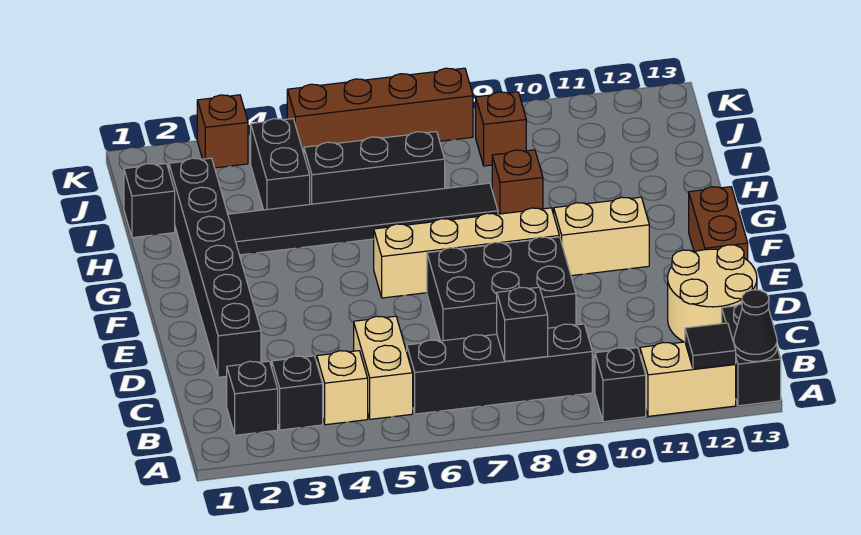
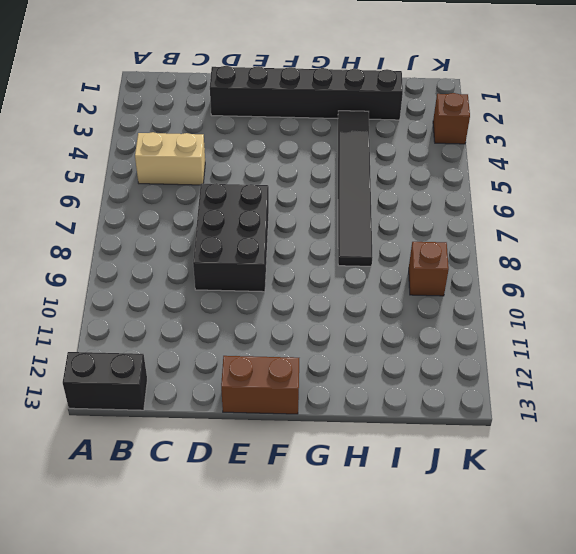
none -> black brick A10 level 1
none -> tan brick A11:A12 level 1
none -> black brick B2 level 1

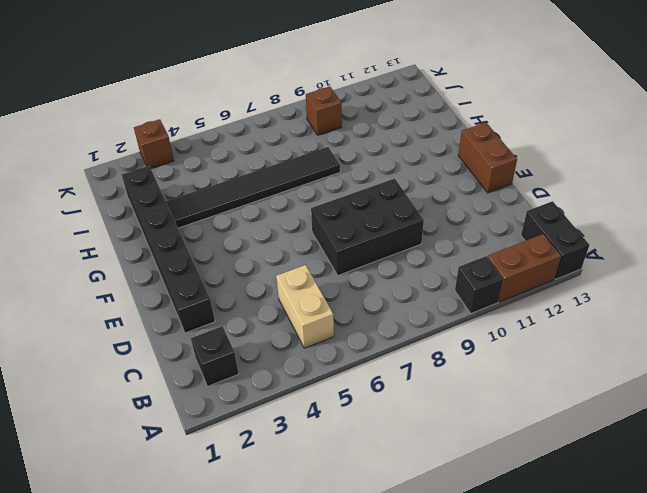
brown brick A11:A12 level 1 -> tan brick A11:A12 level 1
none -> black brick B3 level 1
none -> tan brick B4 level 1
none -> black brick B6:B9 level 1

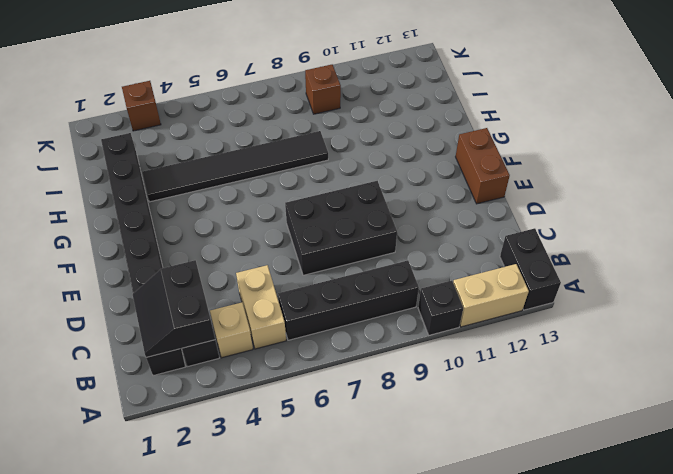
black slope B2:C3 level 2 top 3 -> none
none -> tan round brick C12:D13 level 1
none -> tan brick F6:F9 level 1
none -> tan brick F10:F11 level 1

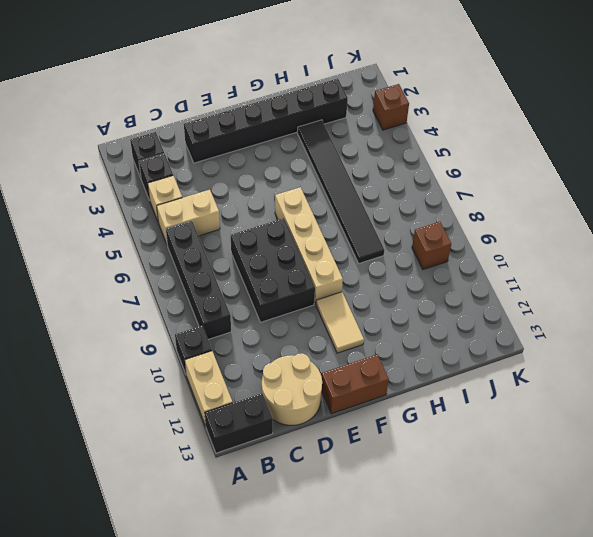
tan tile F10:F11 level 1 -> tan brick F10:F11 level 1
none -> brown brick H9 level 1
none -> black brick I1 level 1
none -> black brick I4:J4 level 1

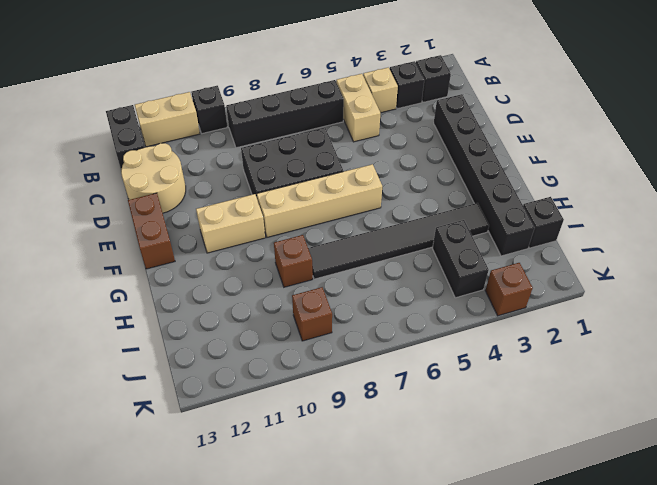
none -> black brick I5:I7 level 1
none -> brown brick K5:K8 level 1
none -> black tile A12 level 2

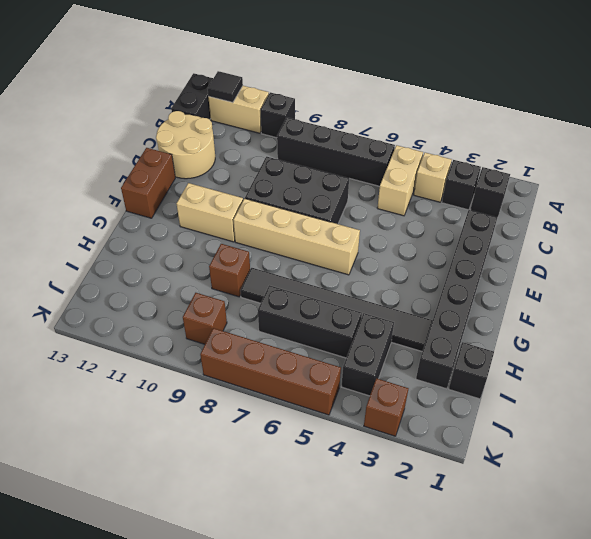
none -> black cone A13 level 2
none -> black brick B8 level 2

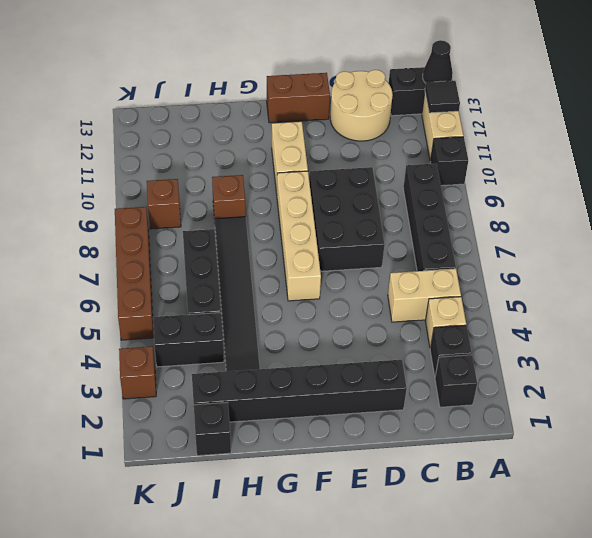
none -> black brick B8 level 2

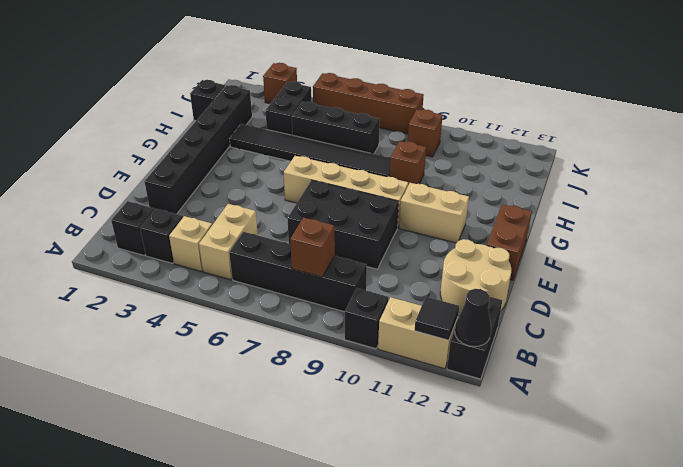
brown brick B8 level 2 -> black brick B8 level 2

